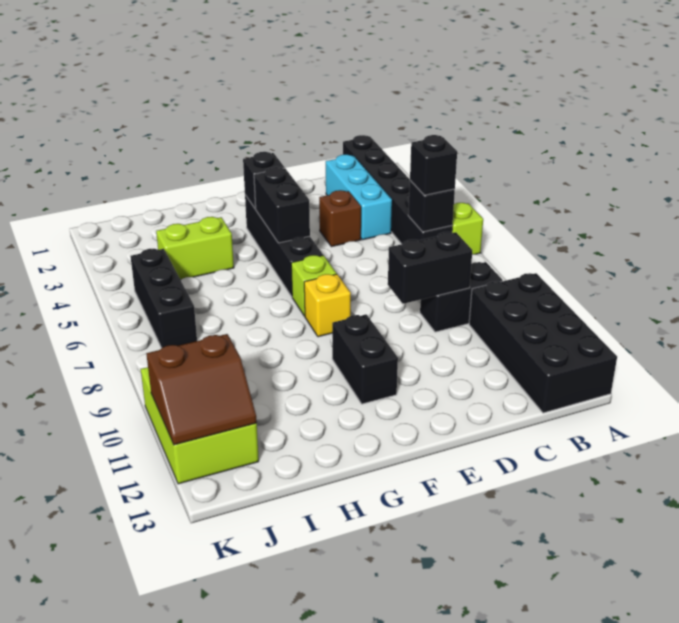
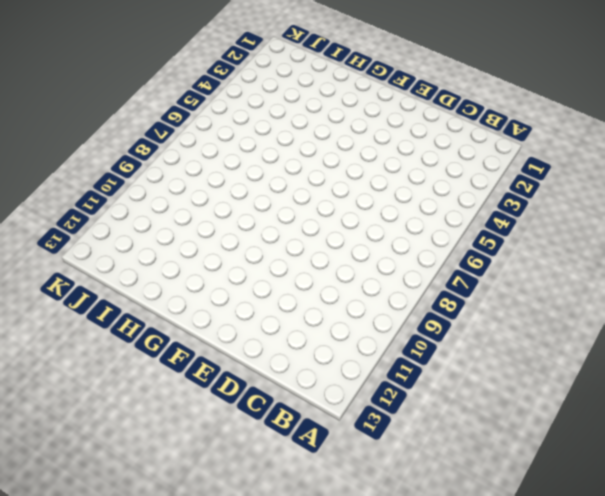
none -> lime brick A6 level 1
none -> black brick A10:B13 level 1
none -> black brick B1:B6 level 1

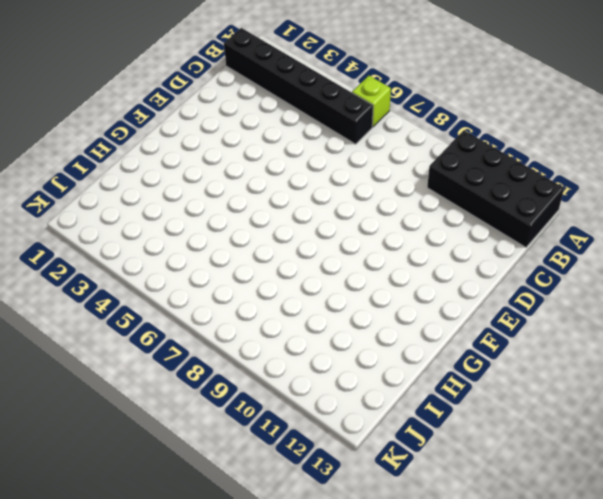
none -> black brick B9:C9 level 1
none -> cyan brick C2:C4 level 1
none -> brown brick D4 level 1

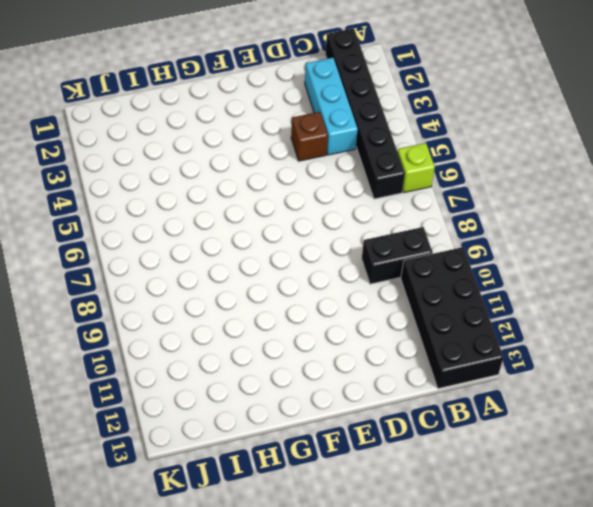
none -> black brick F3:F6 level 1
none -> lime brick F7 level 1
none -> yellow brick F8 level 1

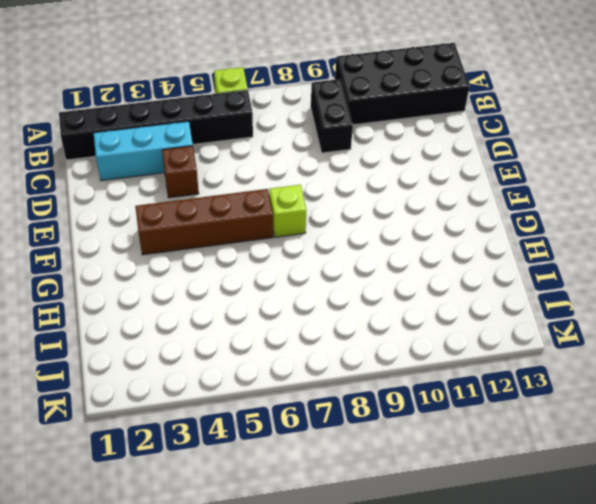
brown brick F3:F6 level 1 -> black brick F3:F6 level 1
none -> yellow brick F8 level 1
none -> black brick F10:F11 level 1
none -> lime brick H4:I4 level 1

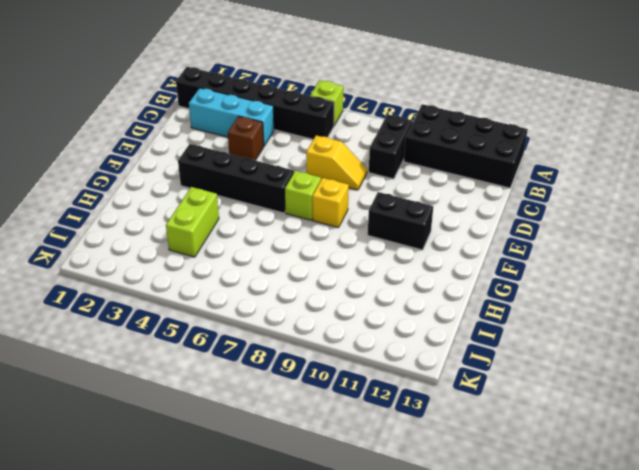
yellow slope D7:D8 level 1 top 7 -> none
none -> black brick J5:J7 level 1
none -> lime brick J10:K12 level 1
none -> black brick B6 level 2

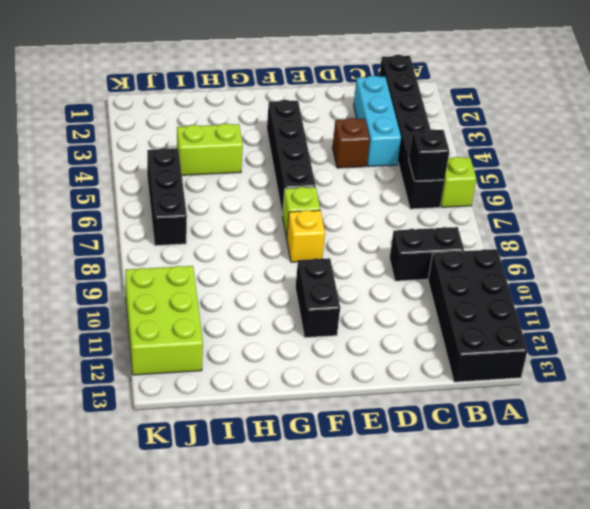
none -> black brick C9:D9 level 2
none -> black brick F3 level 2
none -> black brick F4:F5 level 2

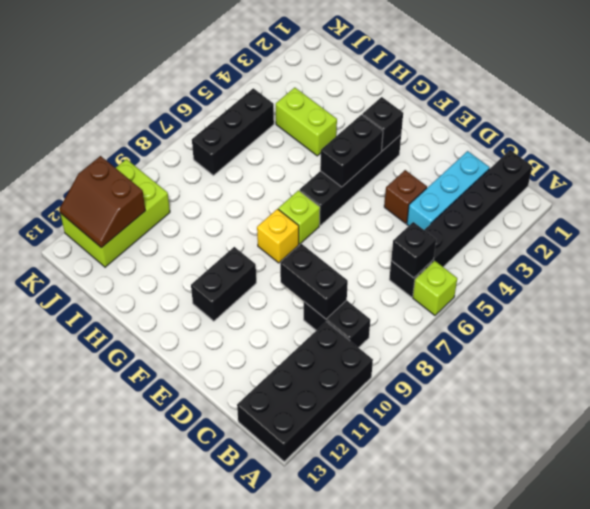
none -> black brick B6 level 3

